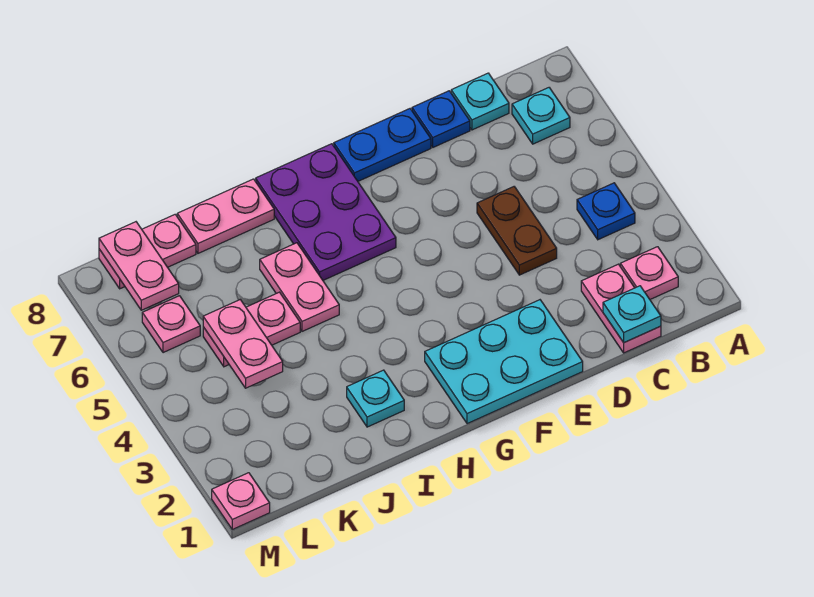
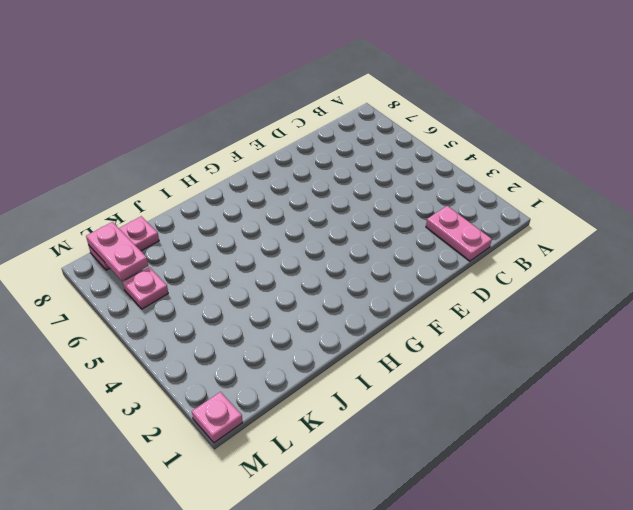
none -> pink plate B2 level 1
none -> blue plate B4 level 1
none -> cyan plate B7 level 1

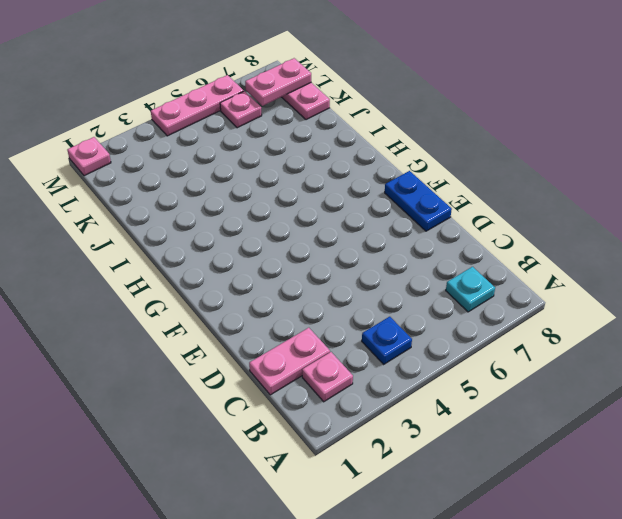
pink plate M4:M6 level 1 -> none
none -> cyan plate C8 level 1
none -> brown plate D4:D5 level 1
none -> blue plate D8 level 1

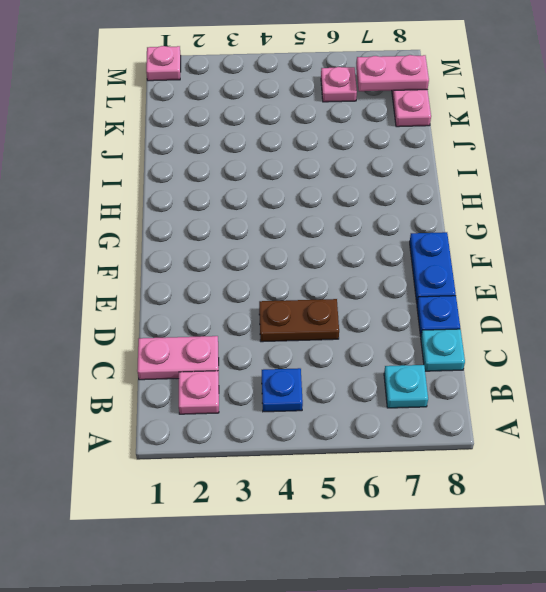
none -> cyan plate E1:G2 level 1
none -> purple plate G6:H8 level 1
none -> cyan plate I2 level 1

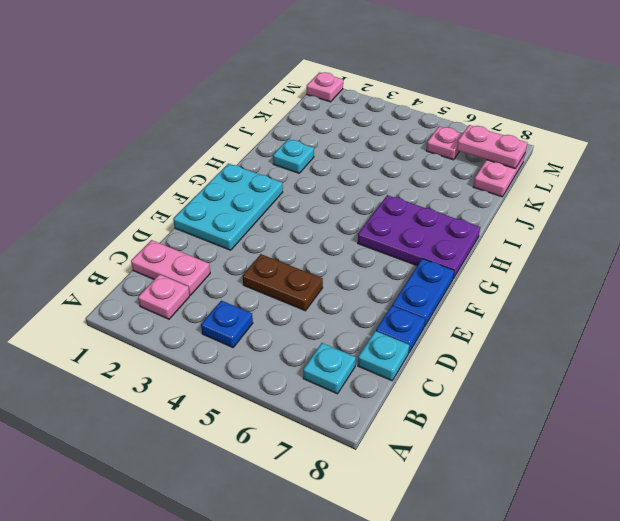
none -> pink plate I5:I6 level 1
none -> pink plate I8:J8 level 1
none -> pink plate J5:K5 level 1

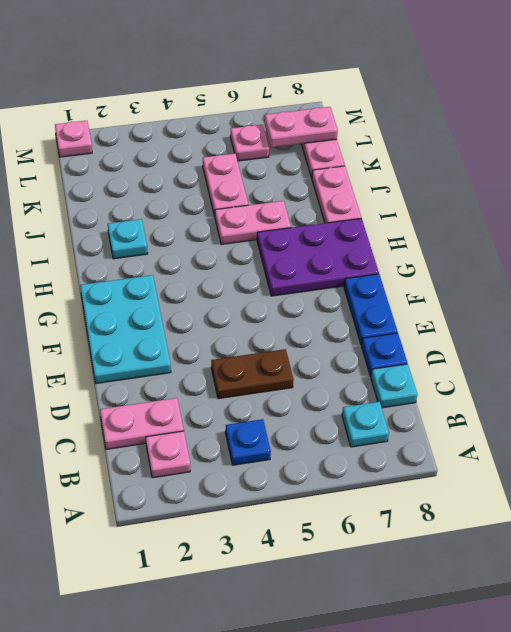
none -> cyan plate C1 level 2
none -> pink plate K4:K5 level 2

